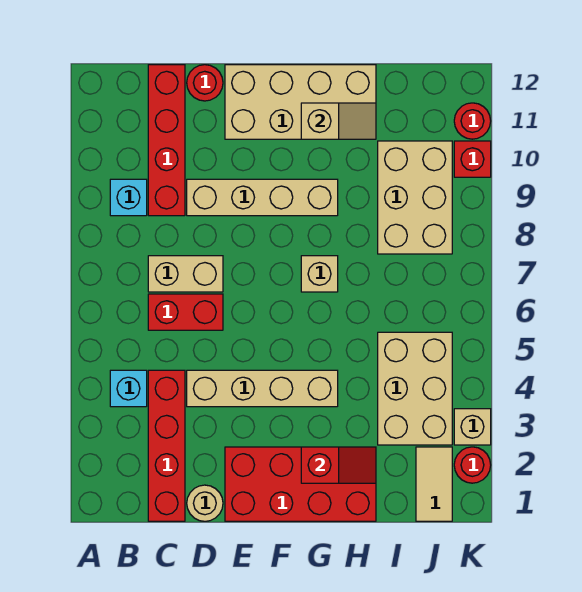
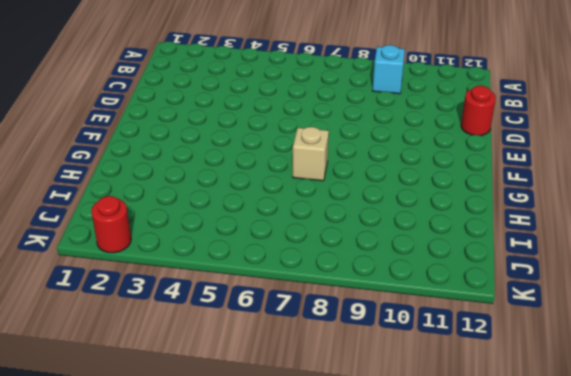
none -> cyan brick B4 level 1
none -> red brick C1:C4 level 1
none -> red brick C6:D6 level 1

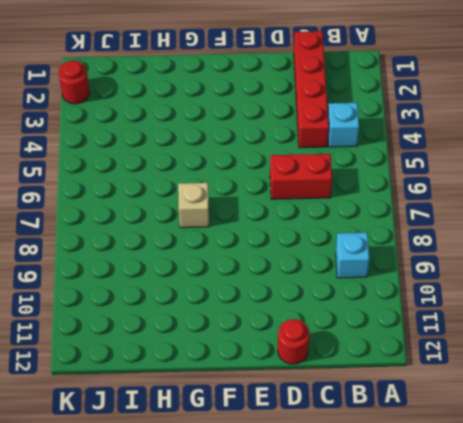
none -> tan brick C7:D7 level 1
none -> red brick C9:C12 level 1
none -> tan round brick D1 level 1

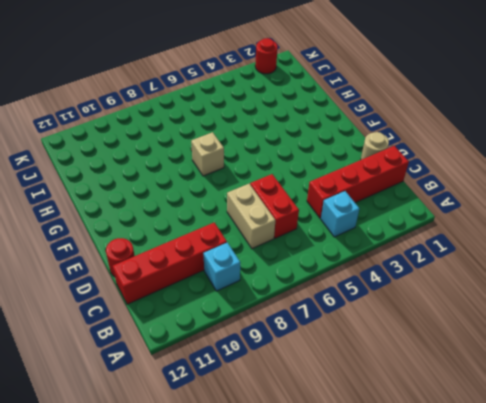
none -> tan brick D4:G4 level 1
none -> tan brick D9:G9 level 1
none -> red brick E1:H2 level 1

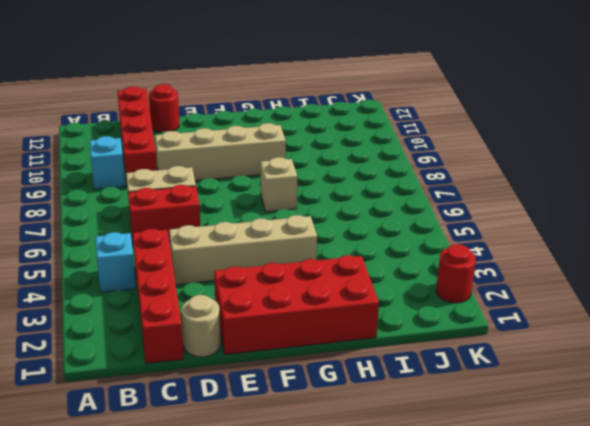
none -> tan brick E11:H12 level 1
none -> tan brick I3:J5 level 1
none -> tan brick I8:J10 level 1

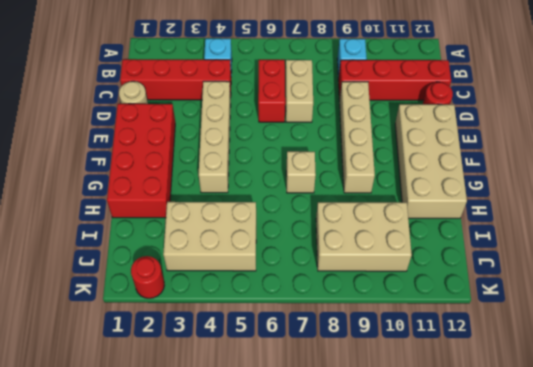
none -> tan tile J1:J2 level 1
none -> tan brick K3 level 1
none -> red brick K10 level 1

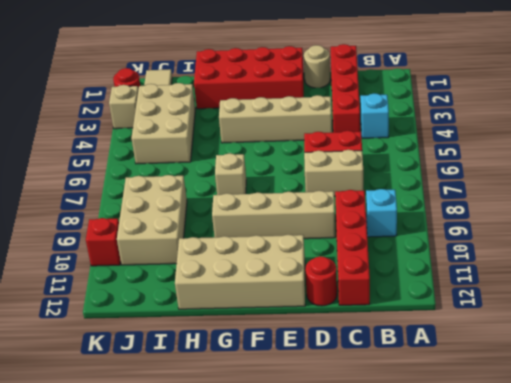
none -> red round brick K11 level 1
none -> red slope G2:H2 level 2 top G
none -> tan slope G11:H11 level 2 top G

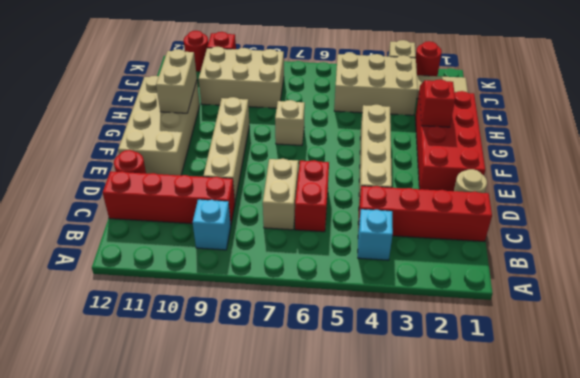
tan brick G11:H11 level 2 -> tan slope G11:H11 level 2 top G

